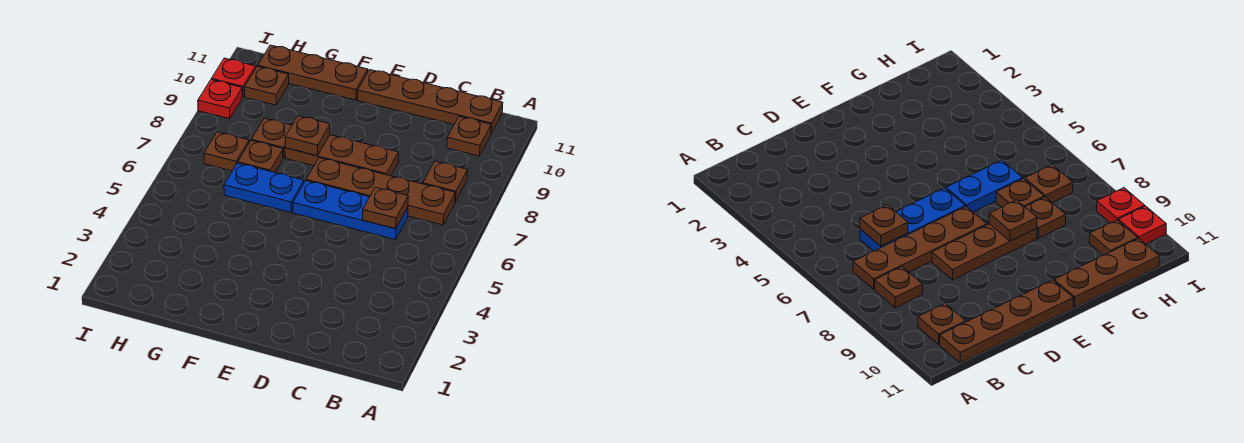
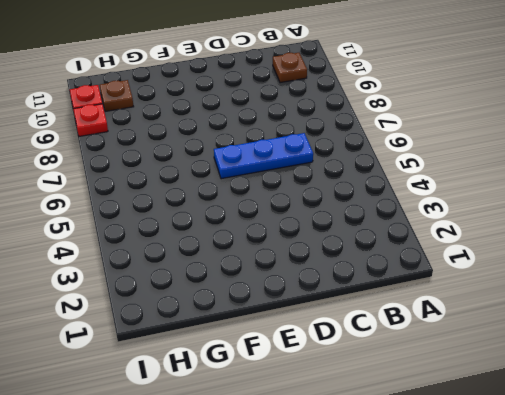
none -> brown plate B7:E7 level 1
none -> brown plate B8 level 1
none -> brown plate B11:E11 level 1

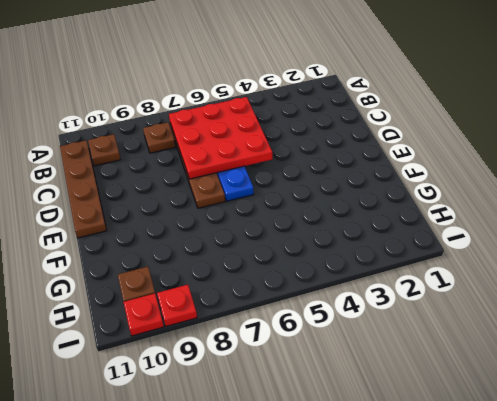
red plate B5:D7 level 2 -> brown plate C6 level 2
none -> brown plate D8:F8 level 1
none -> blue plate F6:G6 level 1
none -> brown plate F11:H11 level 1

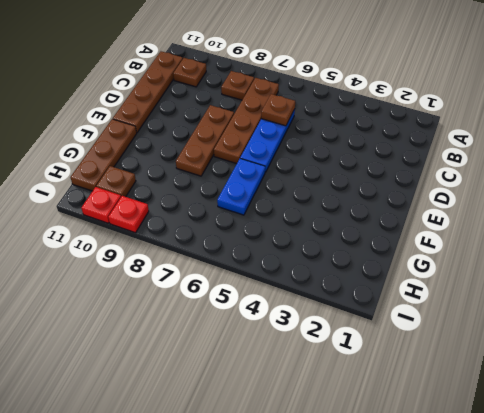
none -> brown plate G7 level 1
none -> brown plate G8 level 1
none -> brown plate H7 level 1

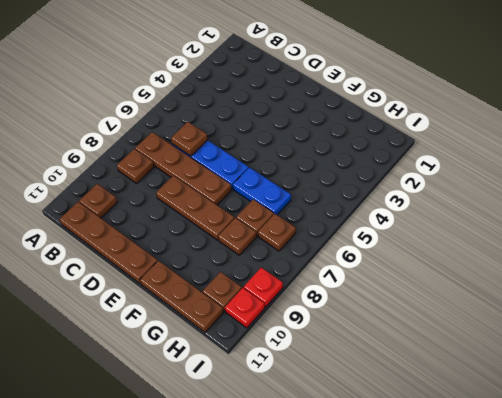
none -> brown plate F8 level 2

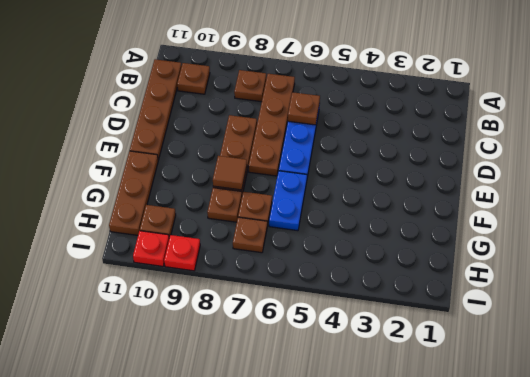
brown tile F8 level 2 -> brown plate F8 level 2

